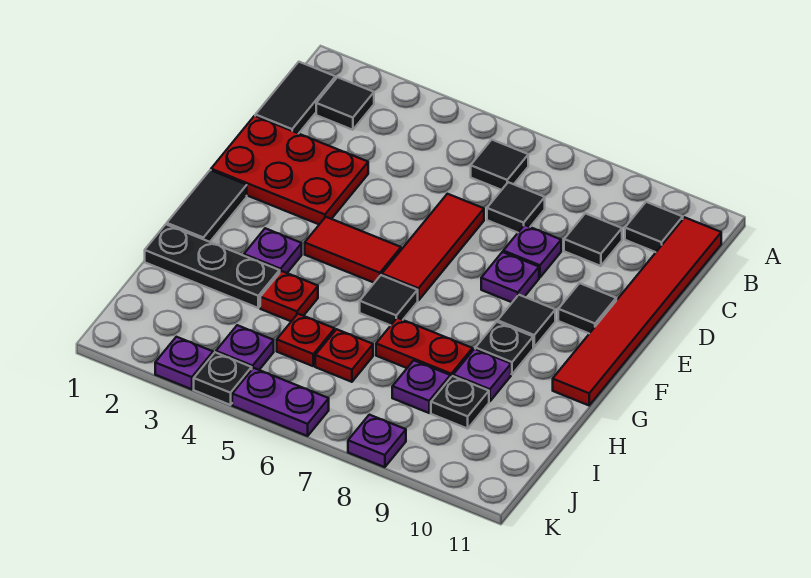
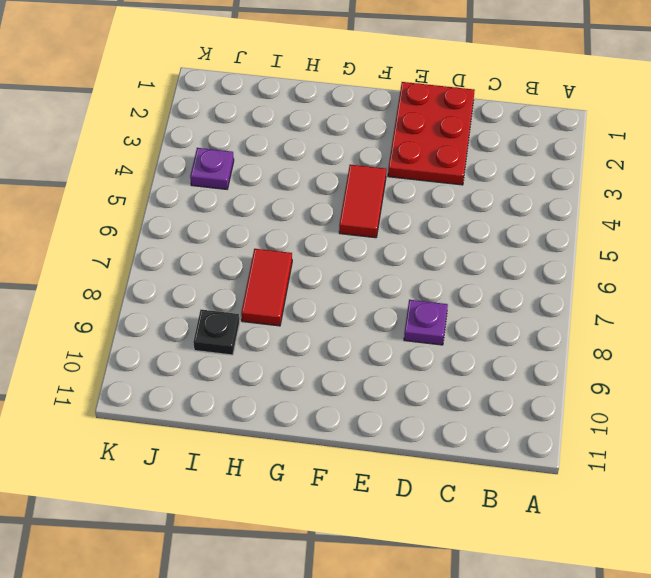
red tile H7:H8 level 1 -> red plate H7:H8 level 1
none -> black tile B1:C1 level 1
none -> black tile B2 level 1
none -> black tile B6 level 1
none -> black tile B10 level 1

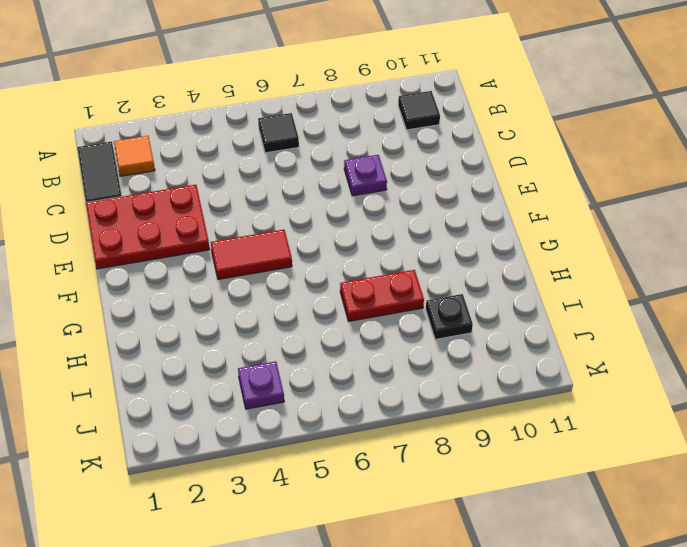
orange tile B2 level 1 -> black tile B2 level 1
none -> red tile B11:G11 level 1
none -> black tile C7 level 1
none -> black tile C9 level 1
none -> red tile D6:F6 level 1

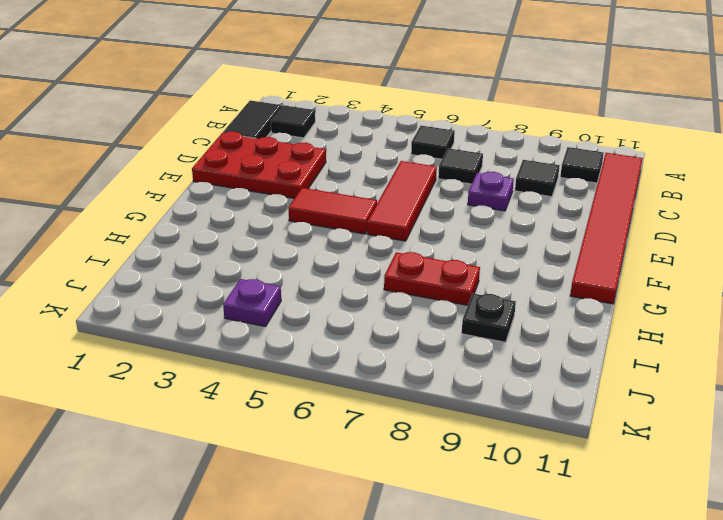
none -> purple plate E8 level 1
none -> black tile E10 level 1
none -> black tile F1:G1 level 1
none -> black tile F9 level 1

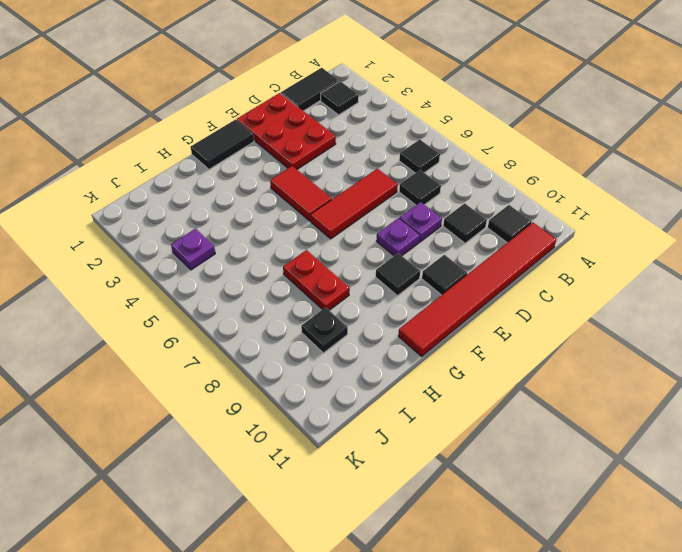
none -> purple plate G3 level 1
none -> black tile G6 level 1
none -> black plate G9 level 1
none -> black plate H1:H3 level 1

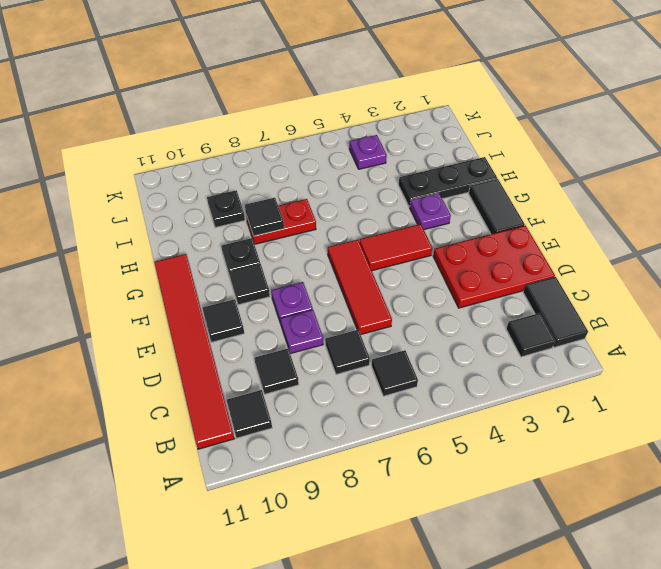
black tile H8 level 2 -> black tile G6 level 1
none -> red plate H4 level 1
none -> purple plate H9 level 1
none -> red plate I5 level 1
none -> red plate I6 level 1

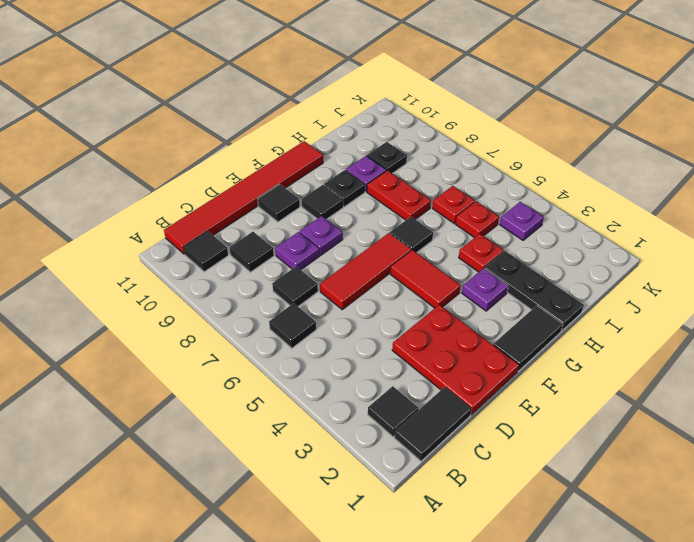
none -> purple plate I8 level 1
none -> purple plate K3 level 1
none -> black plate K4 level 1
none -> purple plate K5:K6 level 1

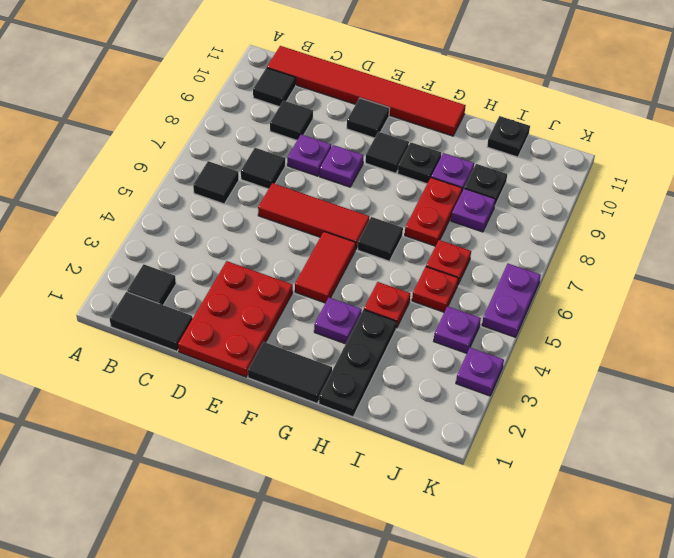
black plate I11 level 1 -> black plate K4 level 1
none -> purple plate K8 level 1

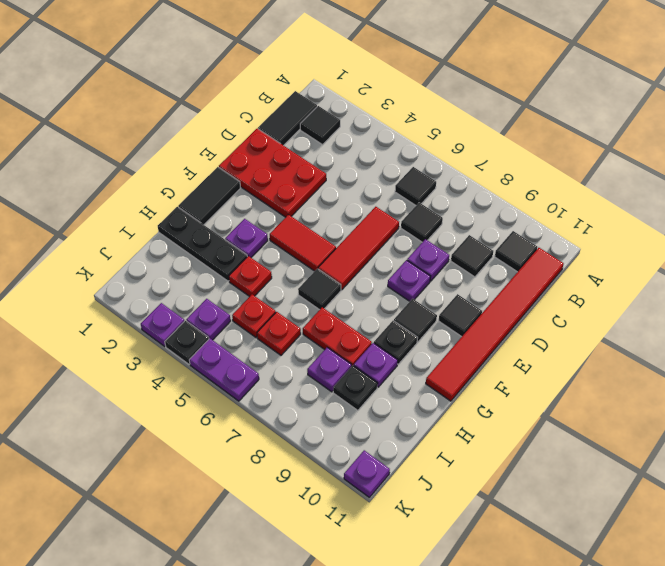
purple plate K11 level 1 -> purple plate K8 level 1

